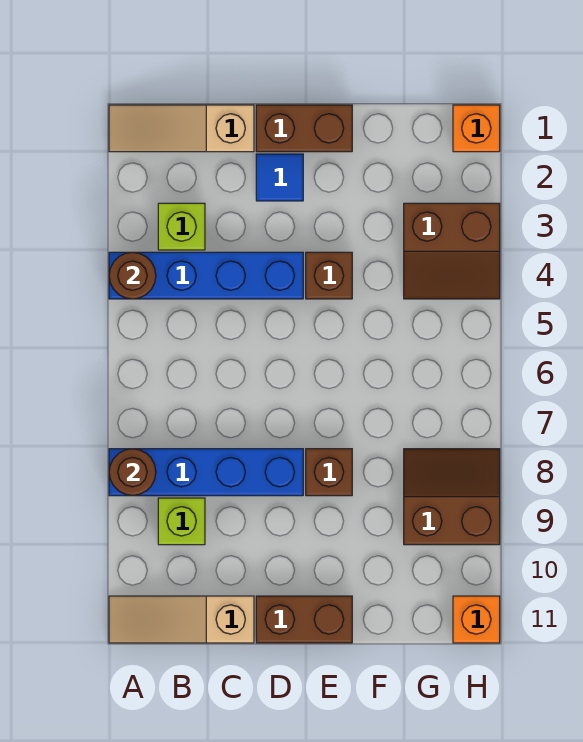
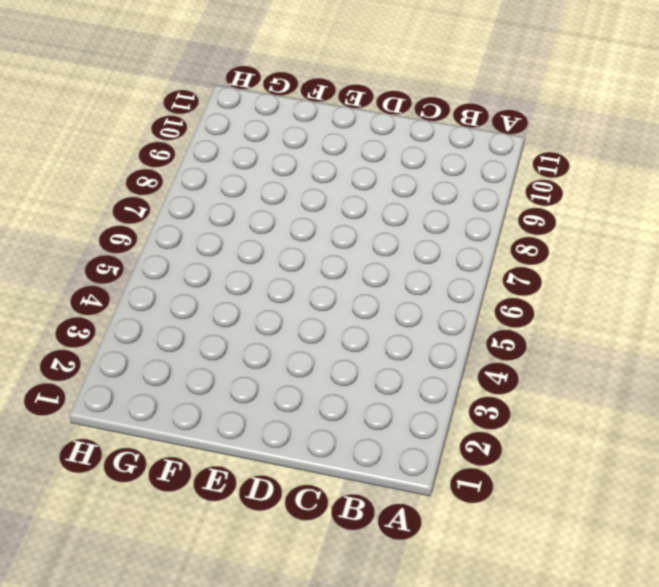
none -> tan slope A1:C1 level 1 top C
none -> blue brick A4:D4 level 1
none -> blue brick A8:D8 level 1

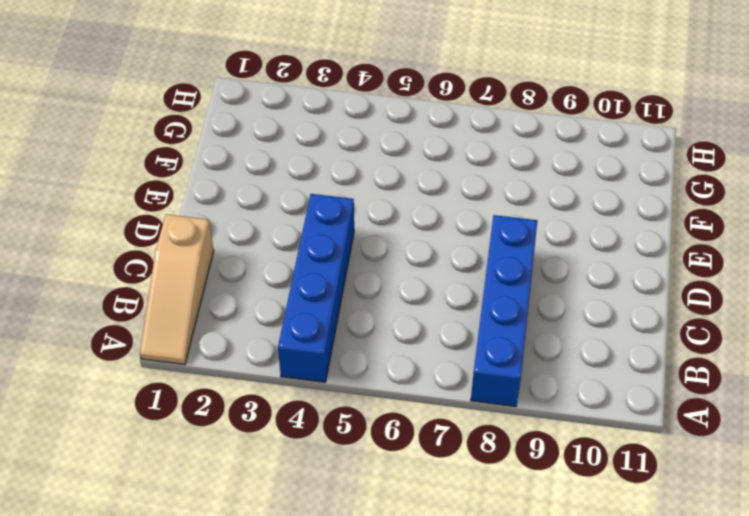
none -> tan slope A11:C11 level 1 top C
none -> lime brick B3 level 1
none -> lime brick B9 level 1

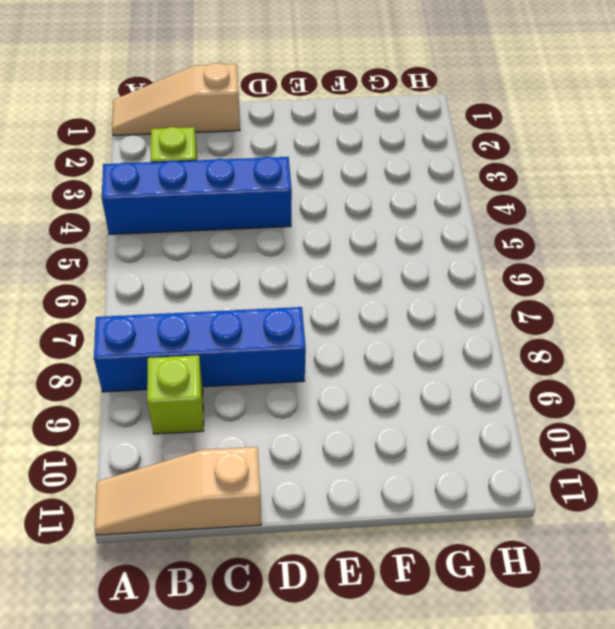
none -> brown brick D1:E1 level 1
none -> blue tile D2 level 1
none -> brown brick D11:E11 level 1

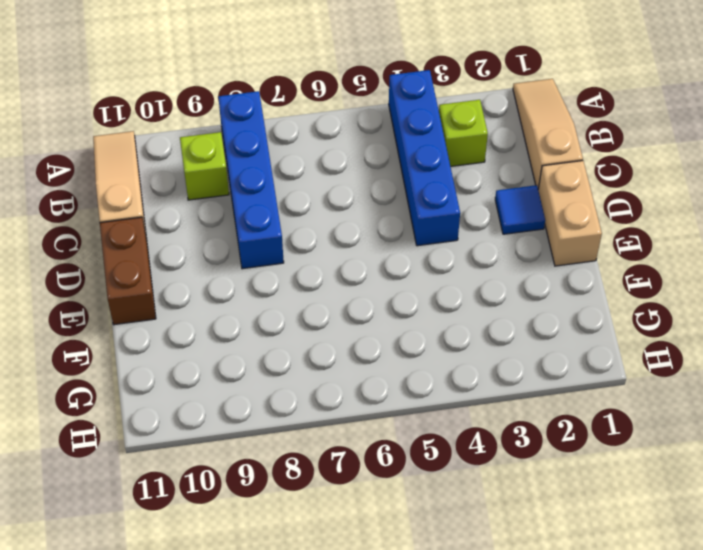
tan brick D1:E1 level 1 -> brown brick D1:E1 level 1
none -> brown brick E4 level 1
none -> brown brick E8 level 1
none -> brown slope G3:H4 level 1 top 3

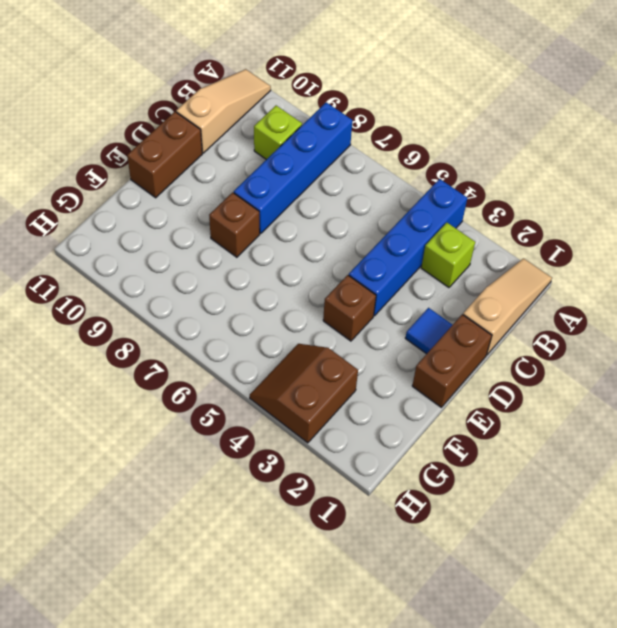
none -> brown slope G8:H9 level 1 top 9
none -> orange brick H1 level 1
none -> orange brick H11 level 1

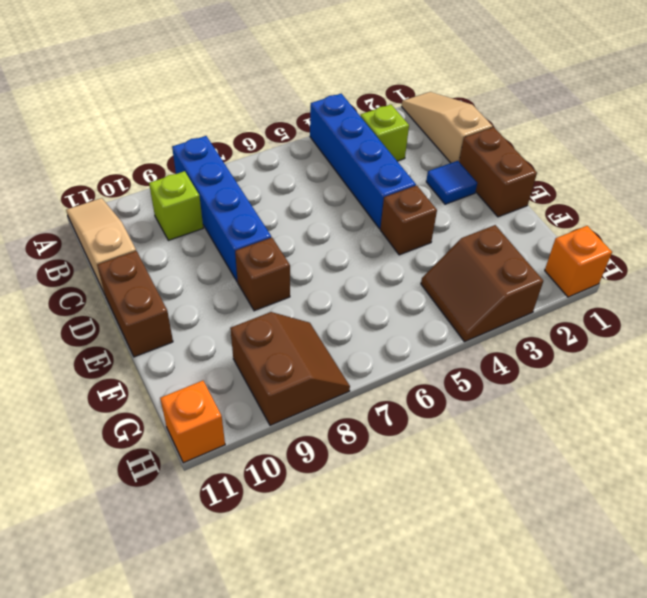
none -> brown round brick A4 level 2
none -> brown round brick A8 level 2

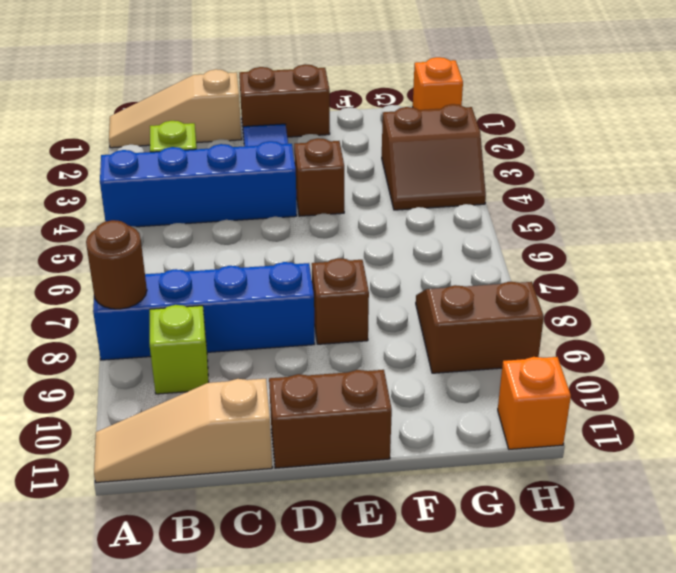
none -> brown round brick A4 level 2

